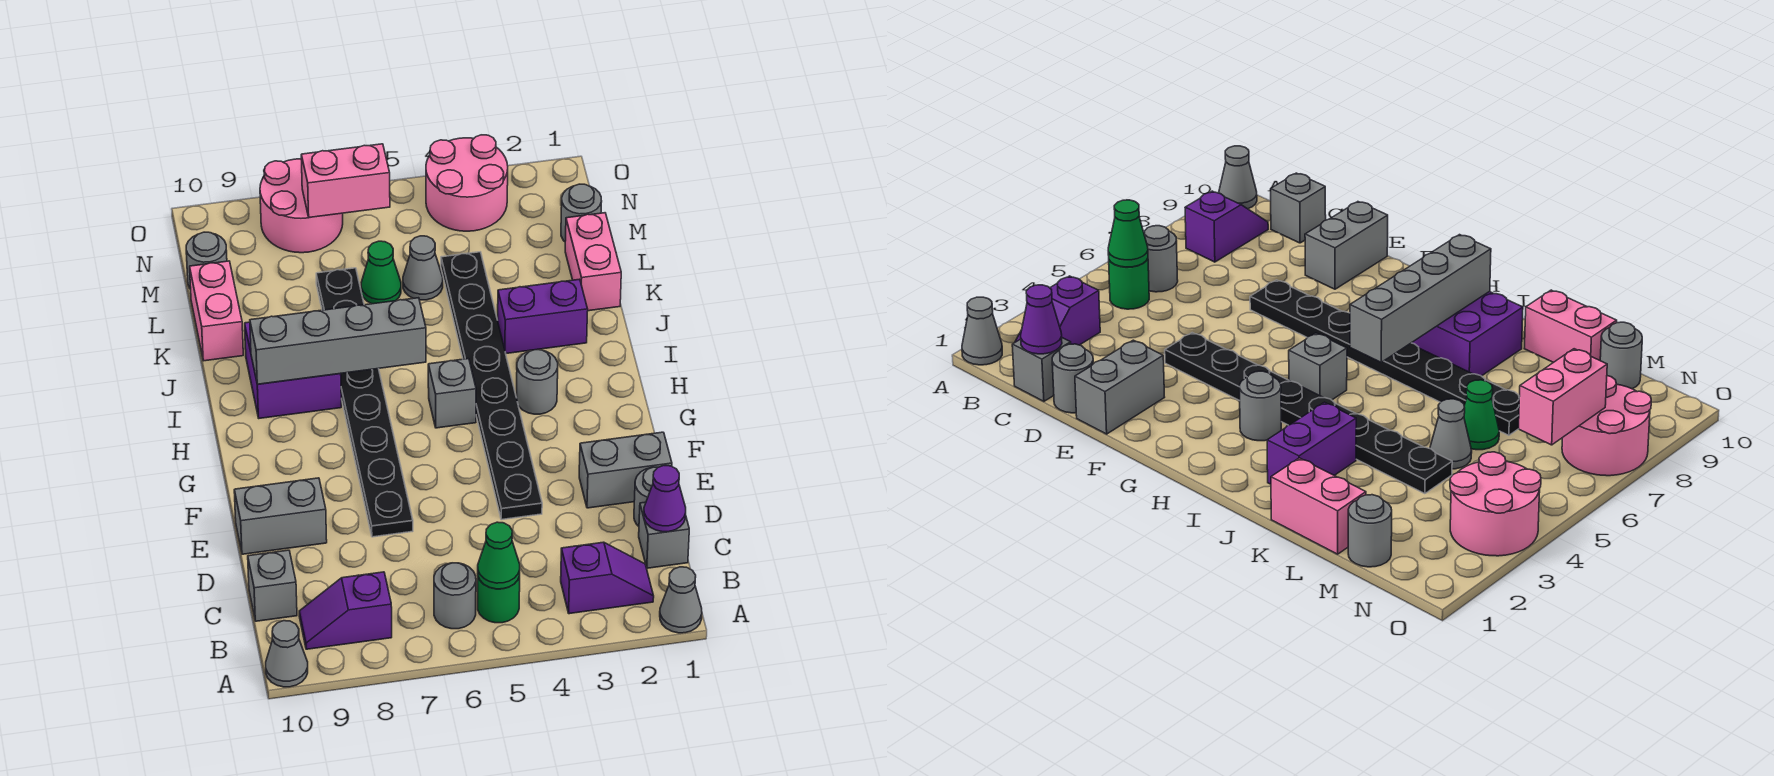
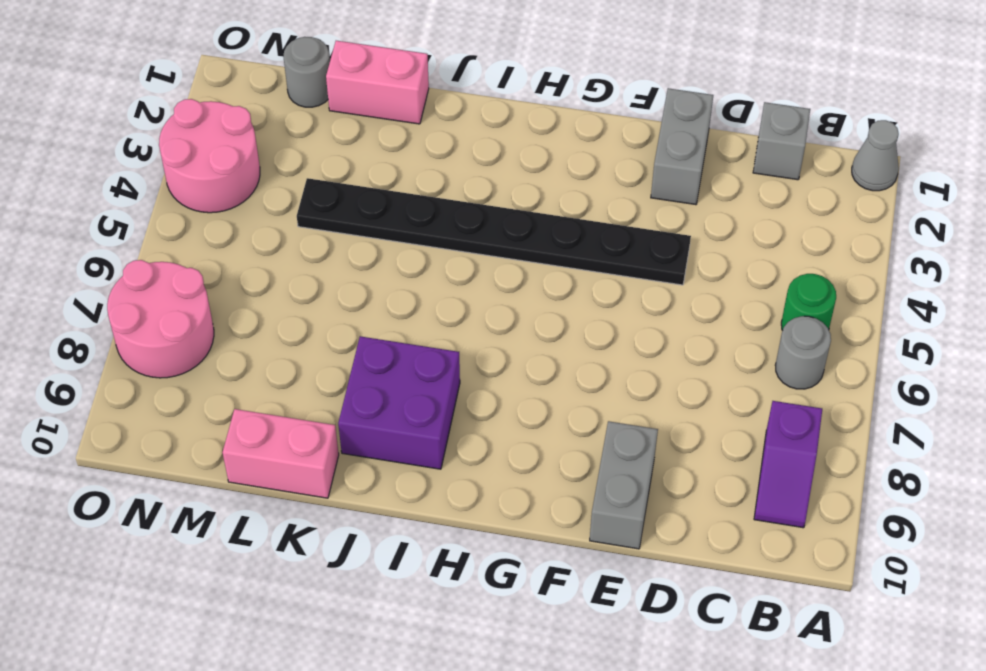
none -> grey cone A10 level 1
none -> purple slope B2:B3 level 1 top 3
none -> grey brick C10 level 1

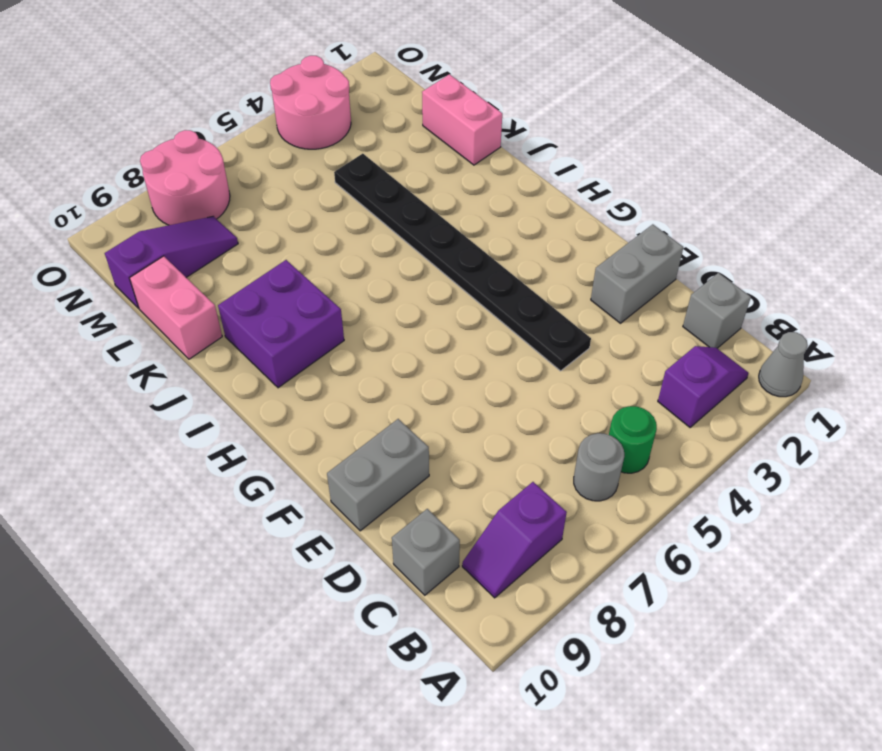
purple slope M8:M10 level 1 top 10 -> grey round brick M10 level 1
none -> grey cone A10 level 1
none -> grey round brick D1 level 1
none -> black plate E7:L7 level 1

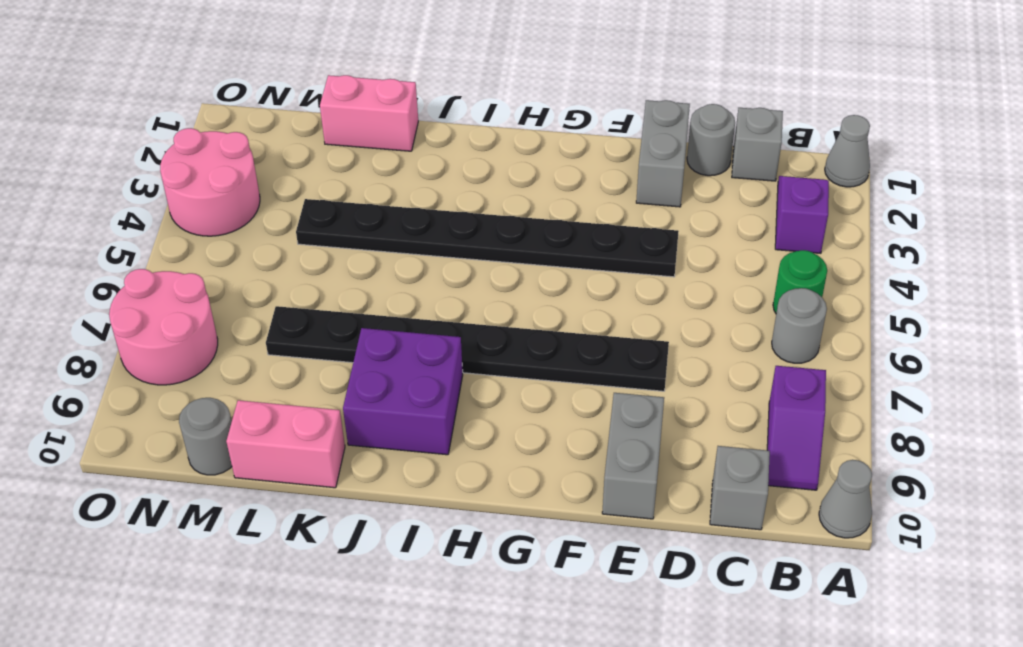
none -> grey round brick H3 level 1
none -> grey brick H5 level 1
none -> purple brick J2:J3 level 1

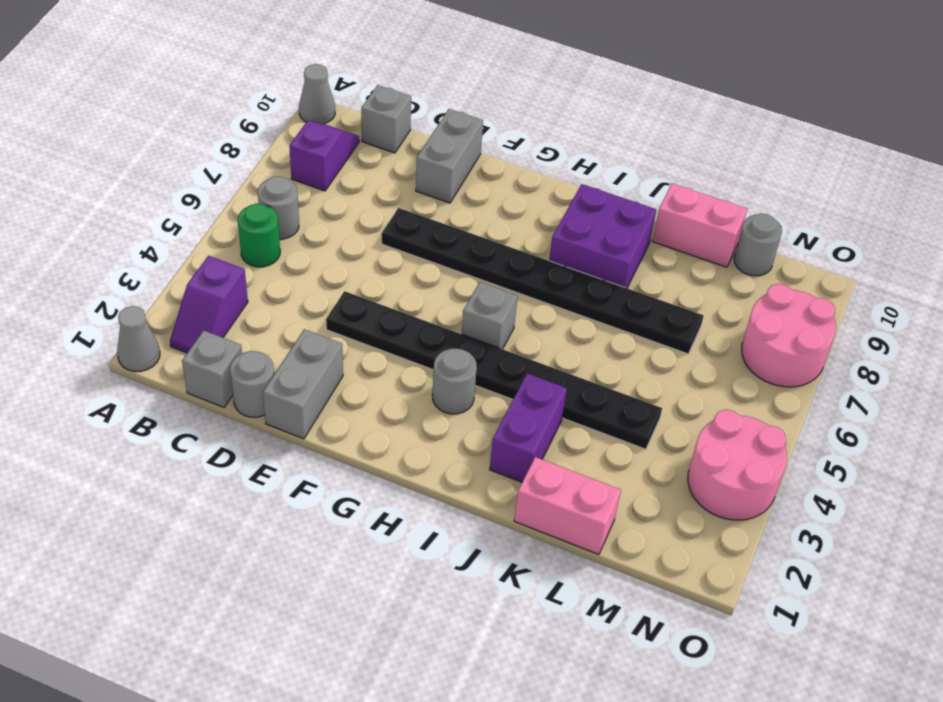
none -> grey cone L5 level 1
none -> green cone L6 level 1
none -> grey round brick M1 level 1

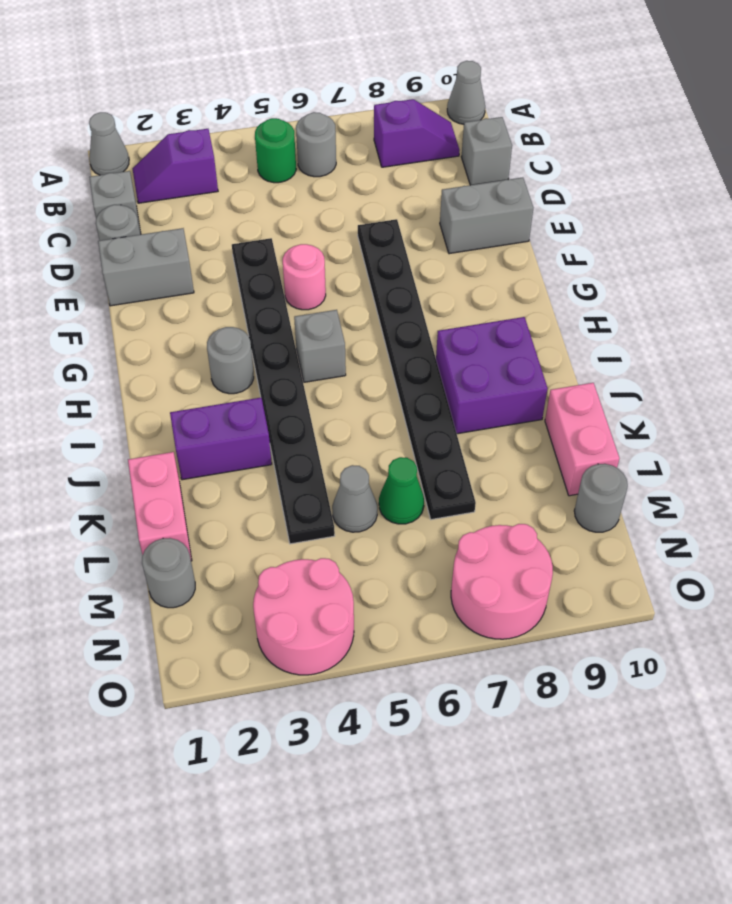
pink round brick F5 level 1 -> none
none -> green cone B5 level 2
none -> purple cone C1 level 2
none -> grey brick I6:I9 level 2

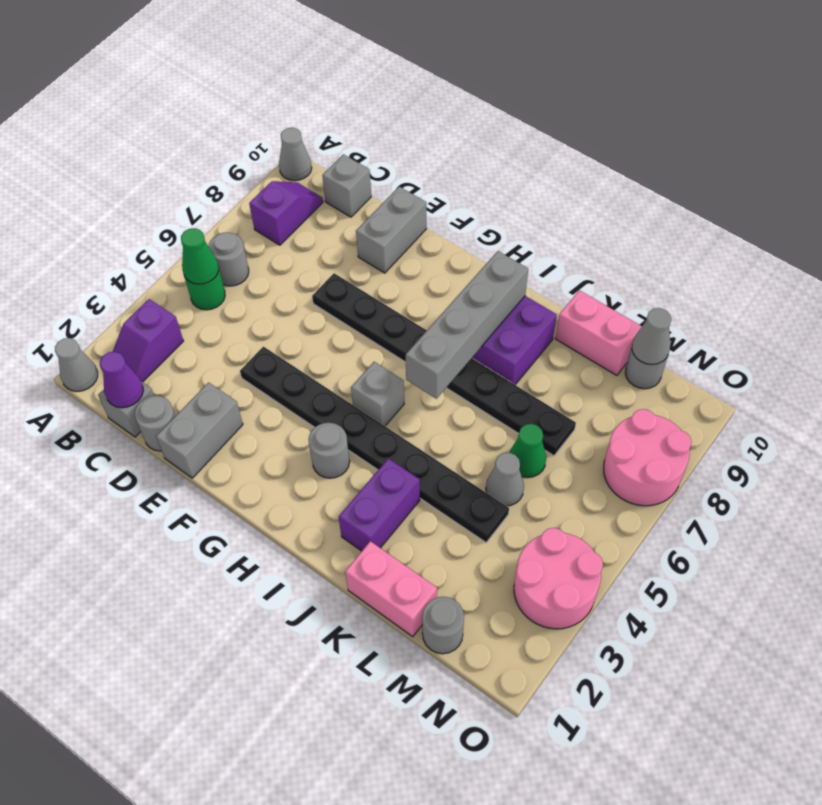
grey cone M10 level 2 -> none
none -> pink brick N6:N7 level 2

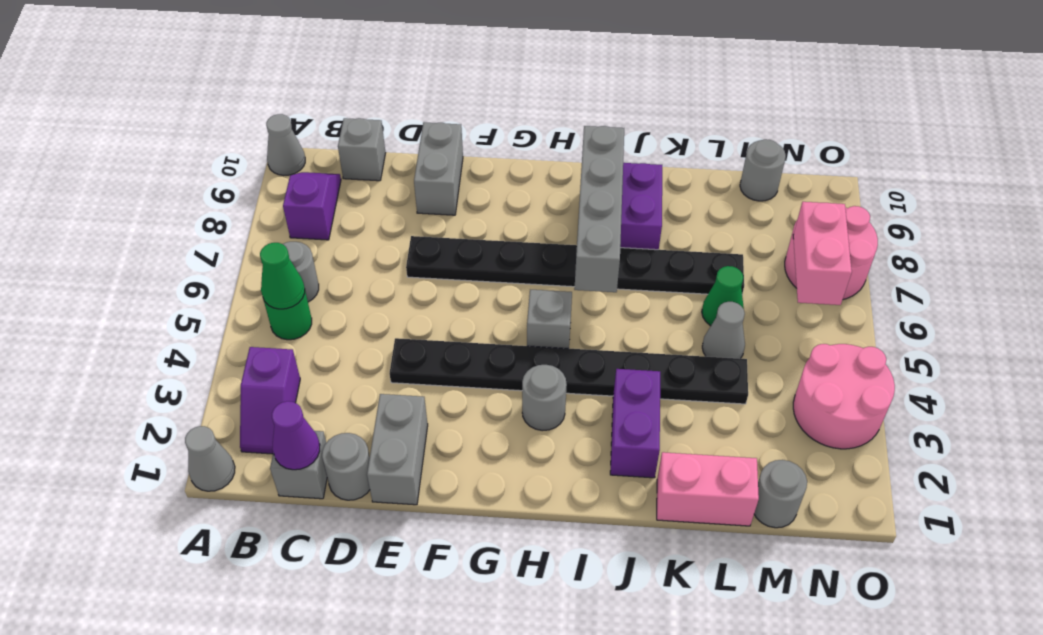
none -> pink brick K10:L10 level 1

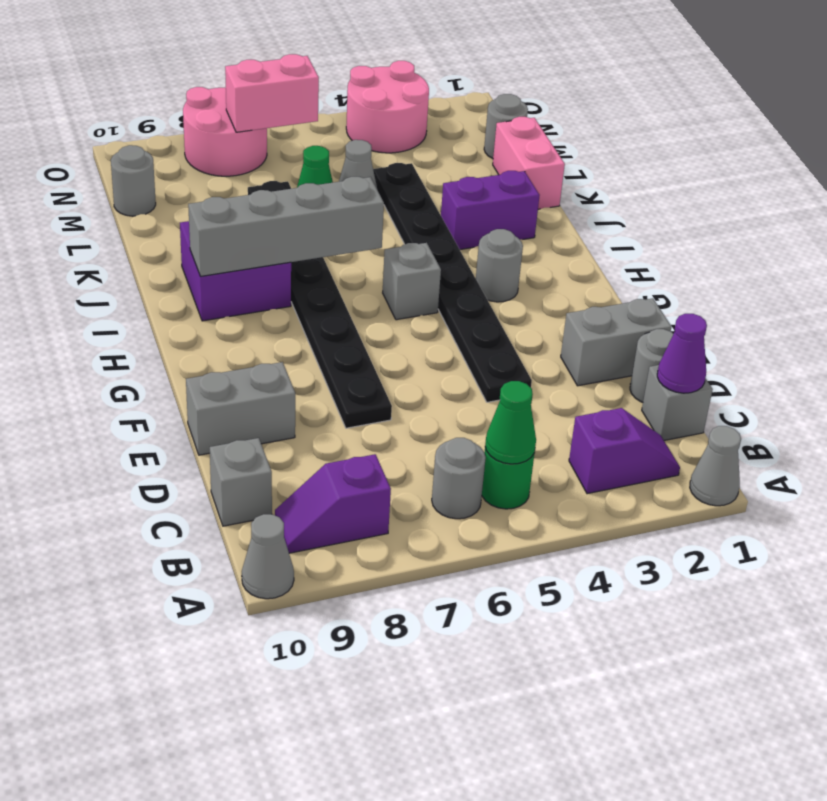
none -> pink brick K10:L10 level 1

